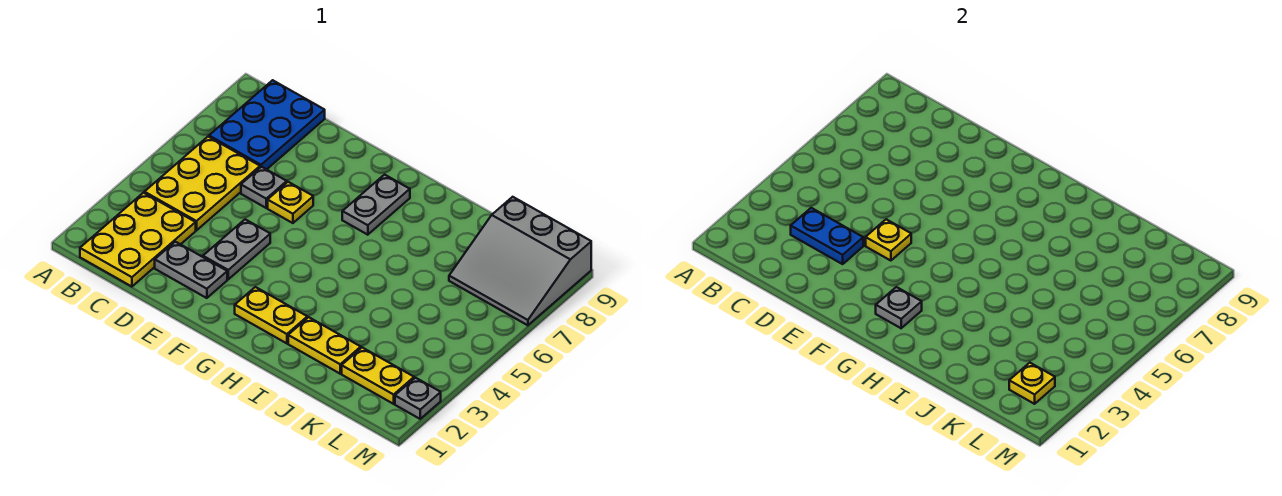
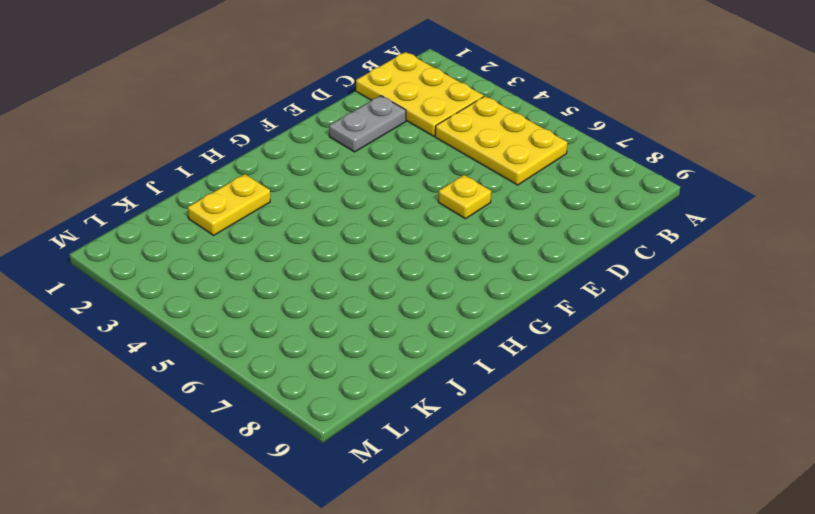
none -> blue plate B7:C9 level 1
none -> grey plate D6 level 1
none -> grey plate E3:E4 level 1

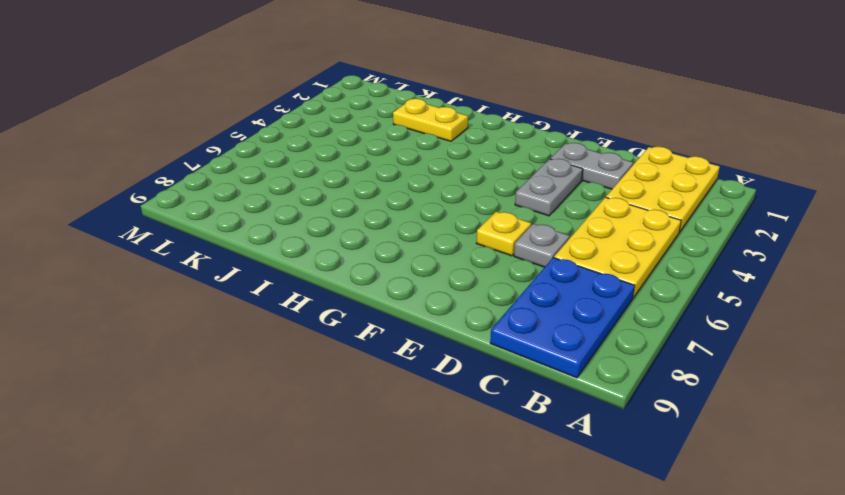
none -> yellow plate G2:H2 level 1
none -> grey plate G7:G8 level 1
none -> yellow plate K2:L2 level 1

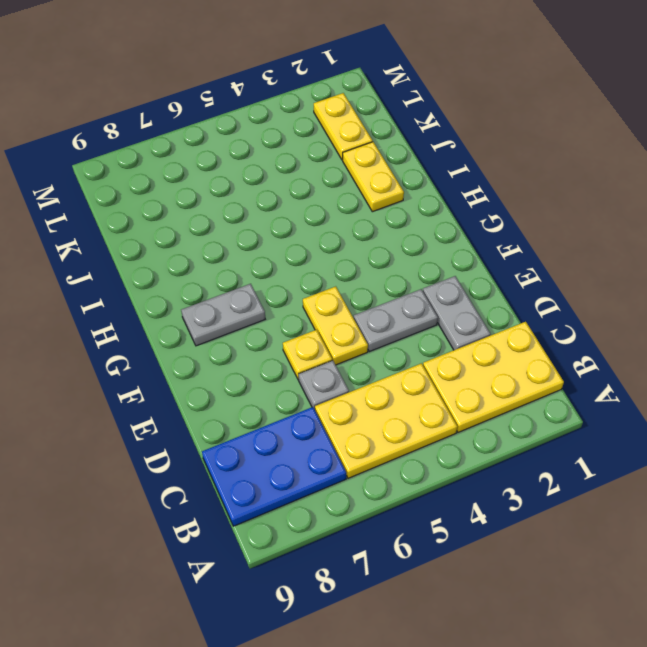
yellow plate E5:F5 level 1 -> yellow plate G2:H2 level 1
none -> grey slope K7:M9 level 1 top 9
none -> grey plate M2 level 1
none -> blue plate C3:D3 level 2

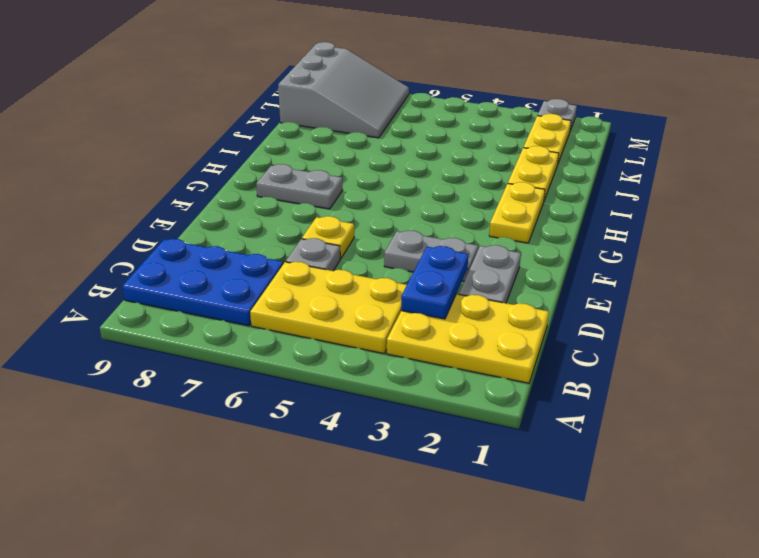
none -> yellow plate E4 level 2
none -> grey plate G2 level 2
none -> yellow plate L2 level 2

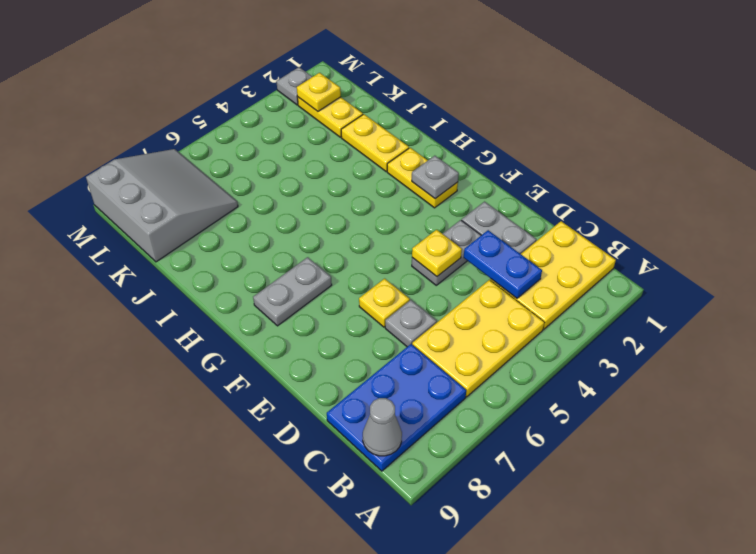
grey cone B9 level 2 -> none

